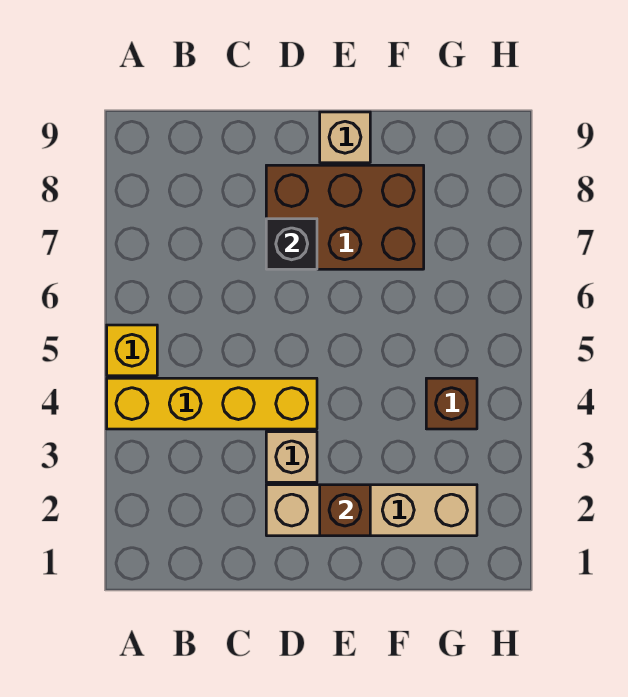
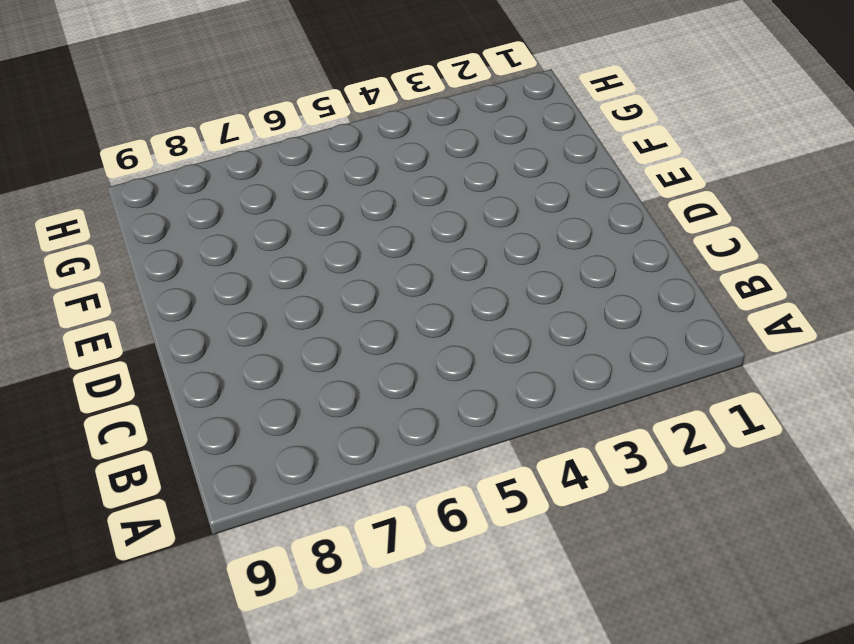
none -> yellow brick A4:D4 level 1
none -> yellow brick A5 level 1

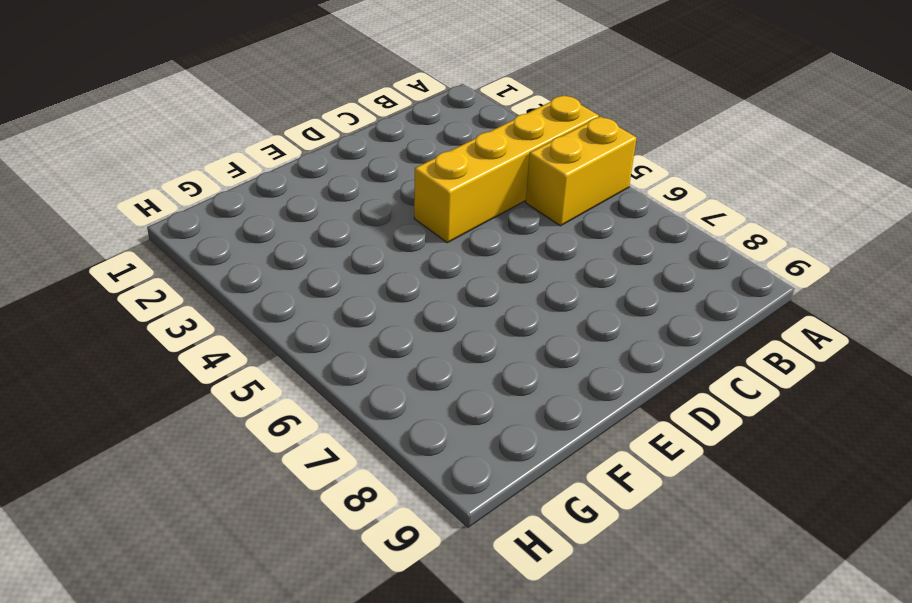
yellow brick A5:B5 level 1 -> yellow brick A5 level 1
none -> tan brick D2:G2 level 1
none -> tan brick D3 level 1

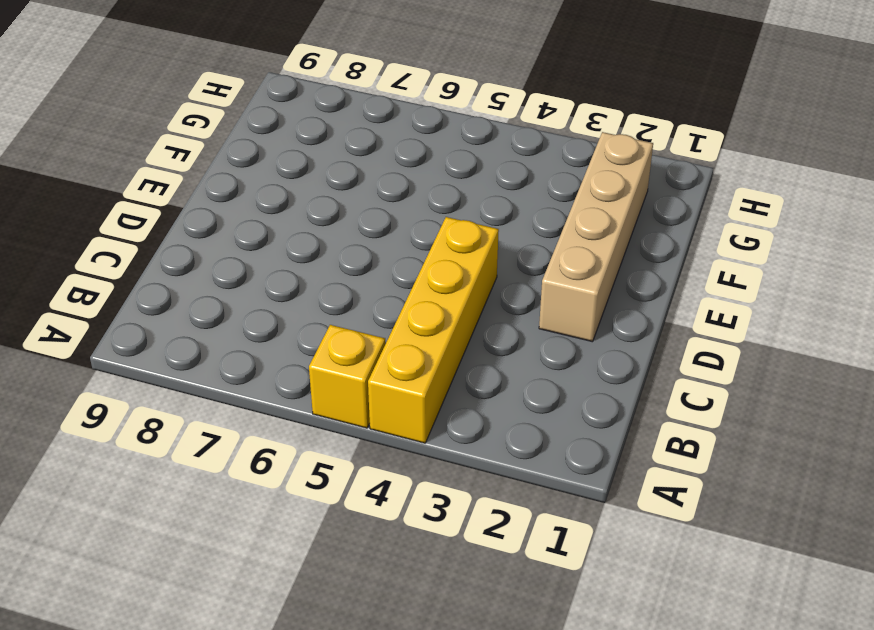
none -> tan brick D3 level 1
none -> brown brick D7:F8 level 1

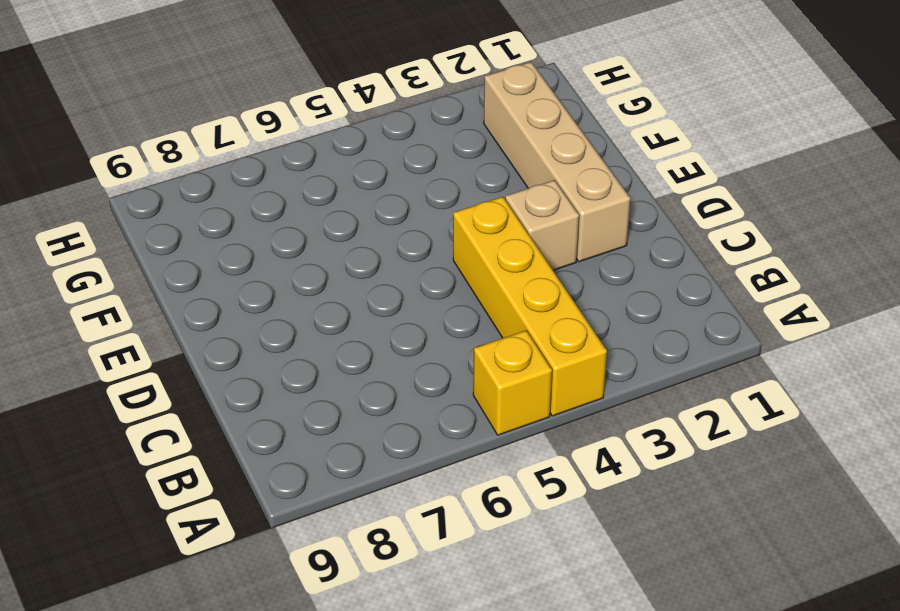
none -> brown brick D7:F8 level 1
none -> tan brick E9 level 1

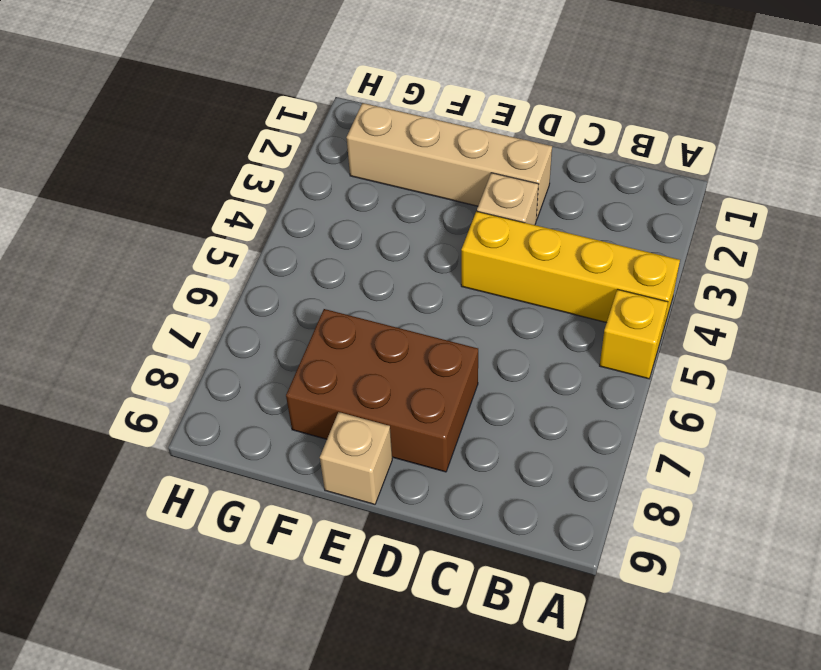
none -> brown brick G4 level 1
none -> black brick D7 level 2

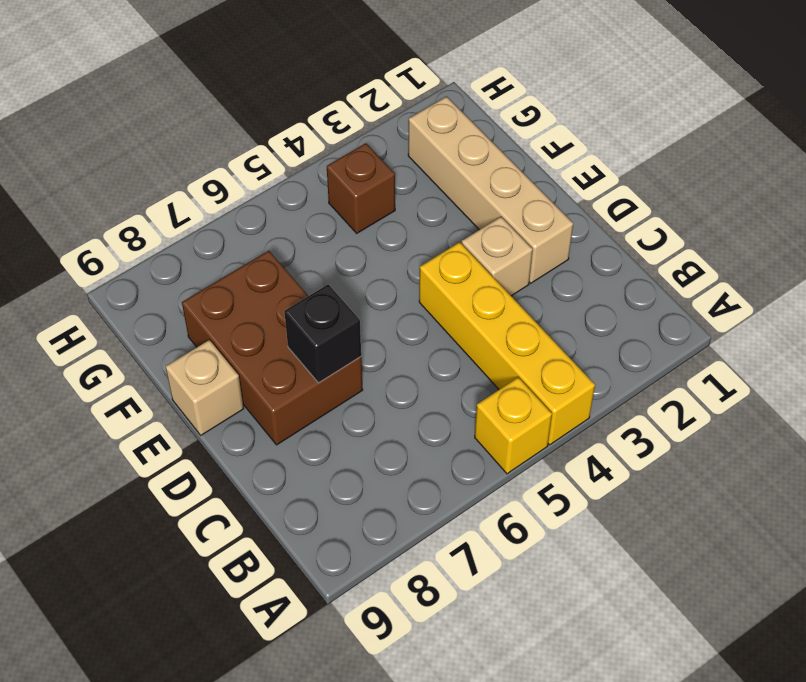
none -> brown brick E2 level 2

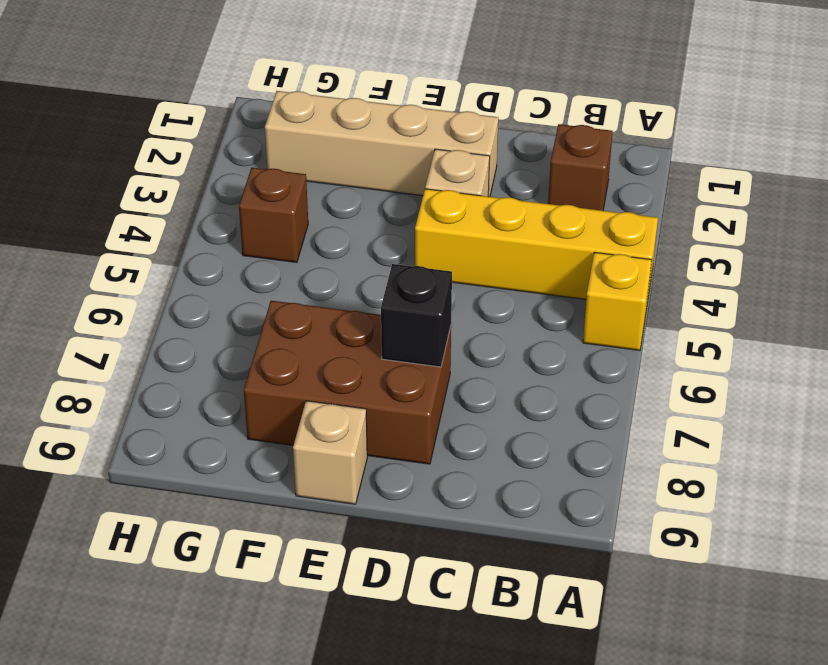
brown brick B2 level 1 -> brown brick E2 level 2

